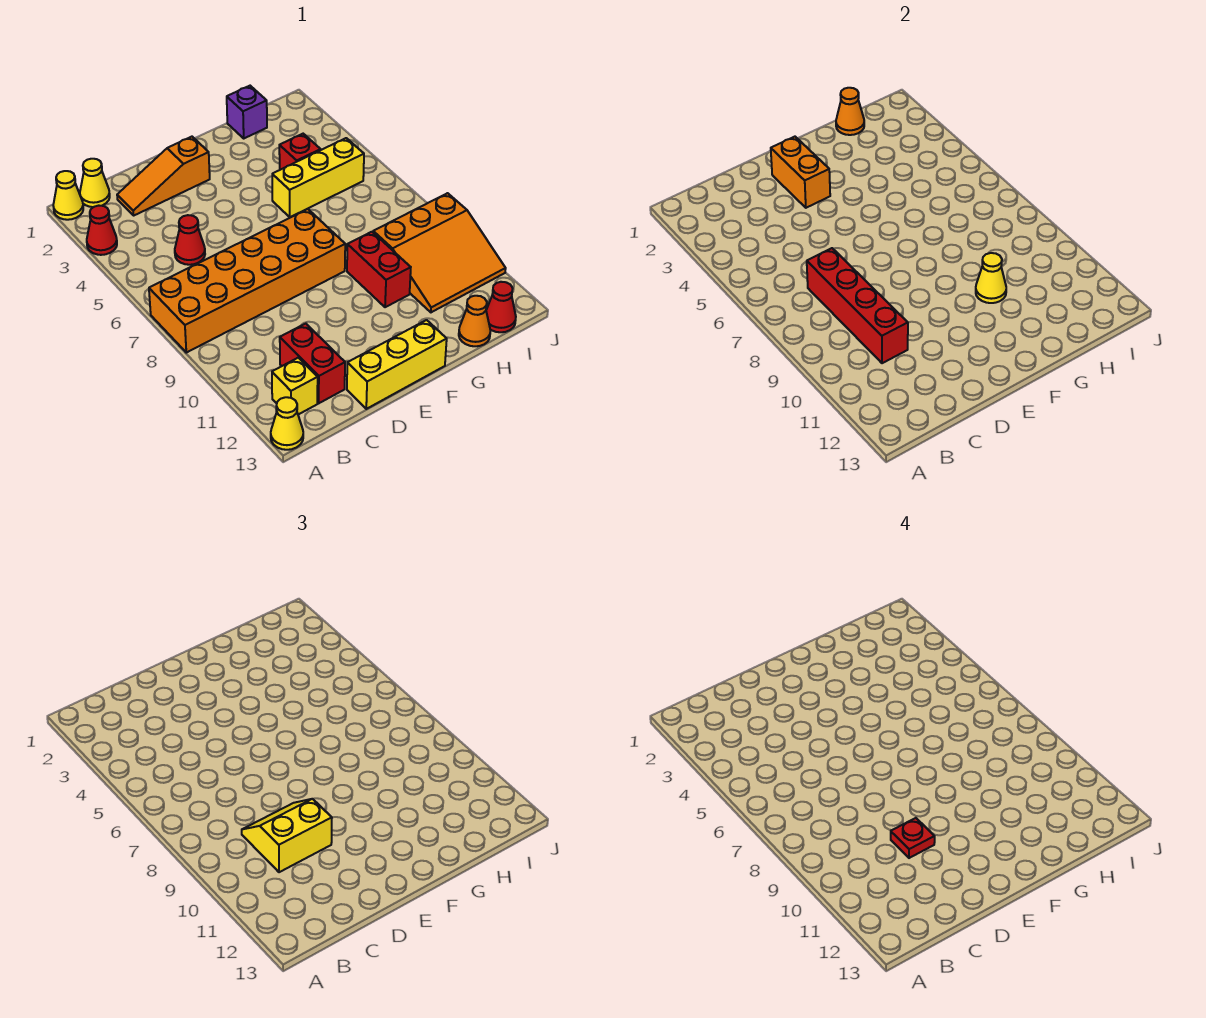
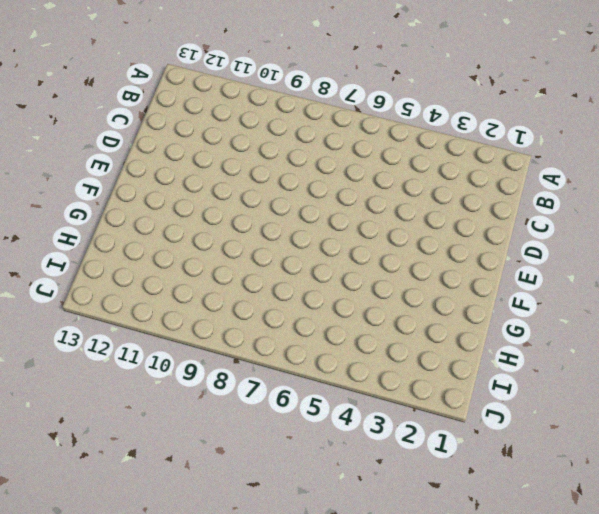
none -> yellow cone A1 level 1
none -> red cone A3 level 1
none -> orange brick A7:F8 level 1

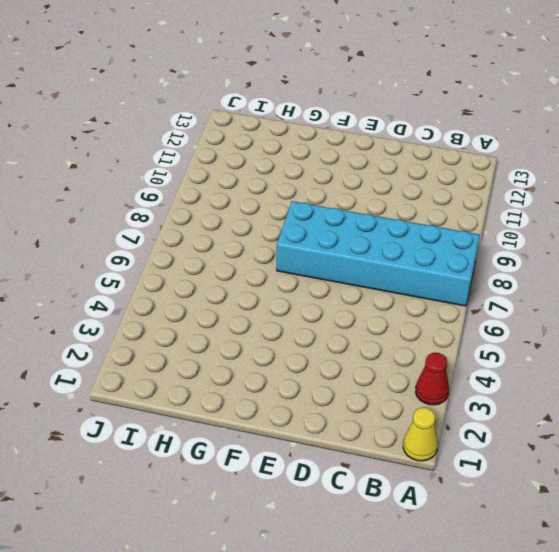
cyan brick A7:F8 level 1 -> orange brick A7:F8 level 1
none -> yellow cone A13 level 1
none -> yellow cone B1 level 1
none -> yellow brick B12 level 1

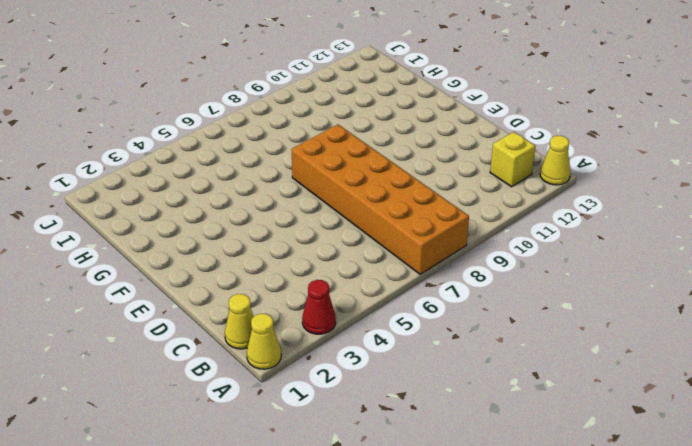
none -> orange slope C2:E2 level 1 top E
none -> red cone C5 level 1
none -> red brick C11:C12 level 1

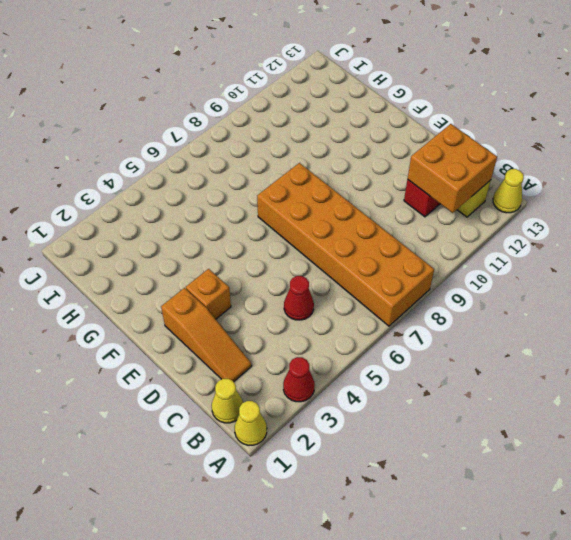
orange brick B11:C12 level 2 -> none
orange brick E3 level 1 -> none
none -> yellow brick D13:F13 level 1
none -> yellow brick G5:I5 level 1
none -> red brick G9:G10 level 1

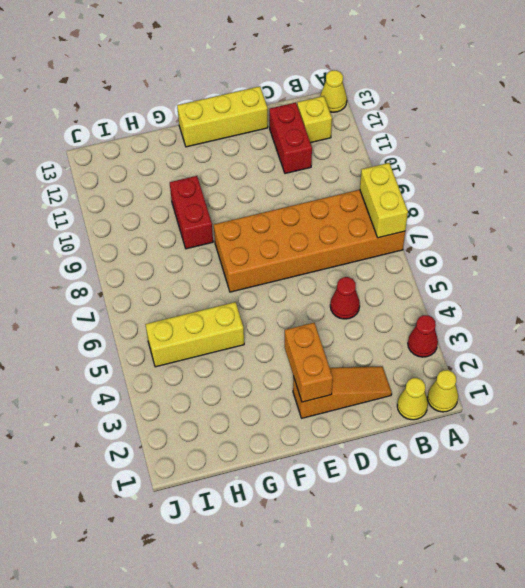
yellow brick A7:A8 level 2 -> none
none -> purple brick H1 level 1
none -> red brick H4 level 1
none -> orange slope H9:J11 level 1 top 9

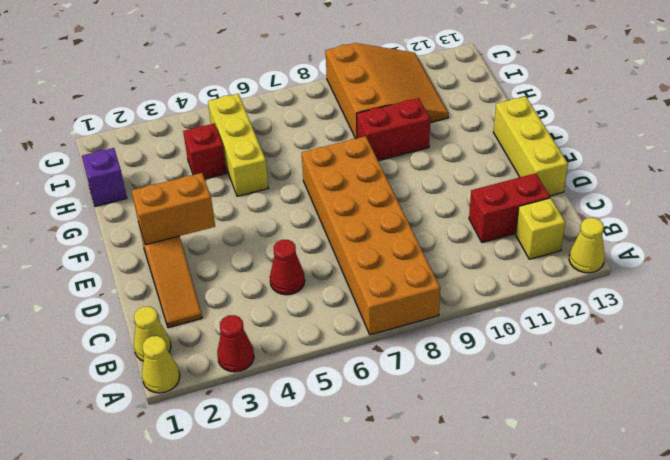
none -> orange cone H13 level 1
none -> red cone I13 level 1
none -> red brick C7:C10 level 2

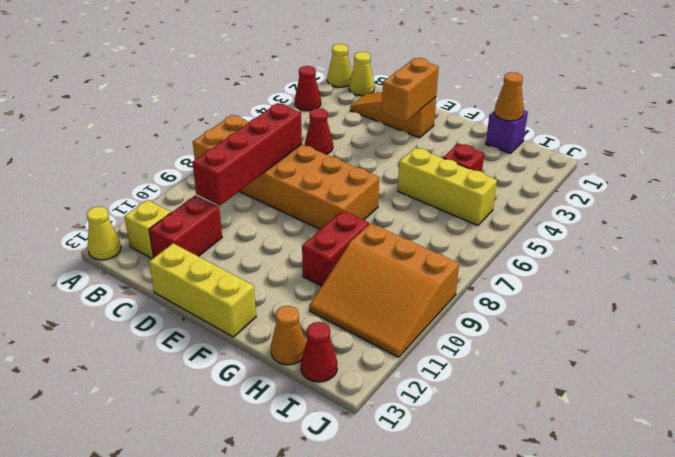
none -> yellow cone G10 level 2
none -> yellow slope C9:D10 level 3 top 10
none -> red plate D10 level 4

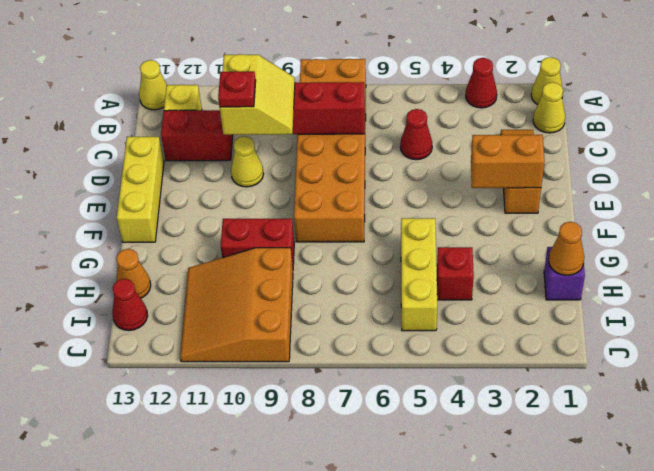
yellow cone D10 level 1 -> yellow cone G10 level 2

